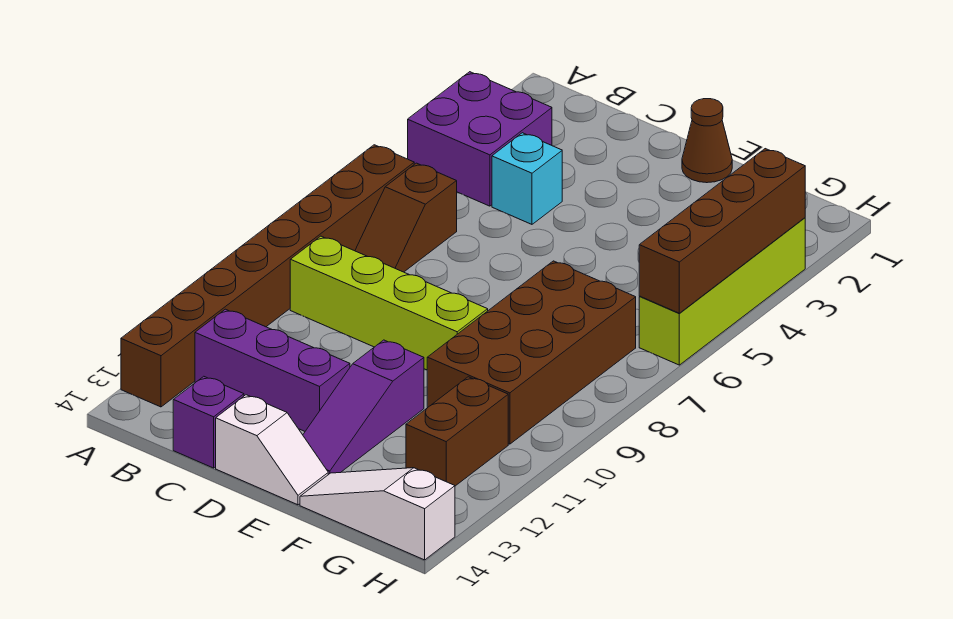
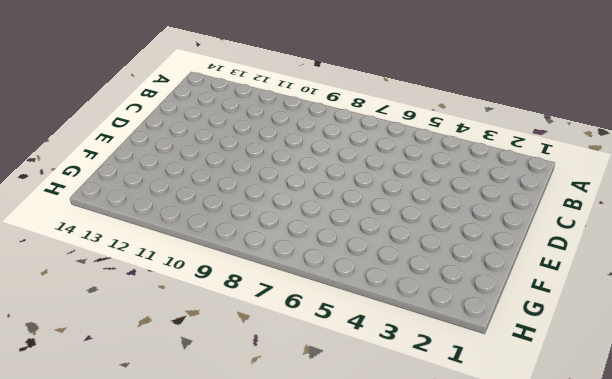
none -> purple brick A3:B4 level 1
none -> brown brick A6:A13 level 1
none -> brown slope B6:B7 level 1 top 6

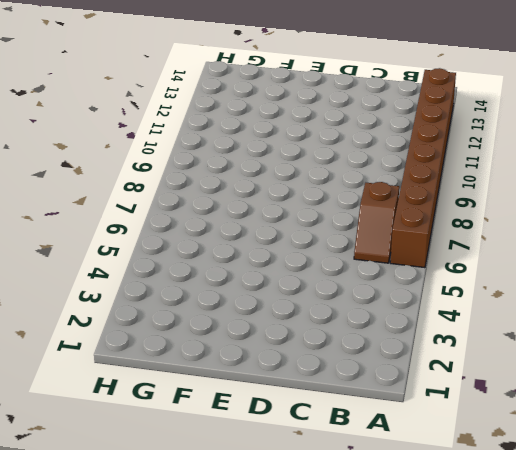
brown slope B6:B7 level 1 top 7 -> brown slope B6:B7 level 1 top 6
none -> purple brick A3:B4 level 1
none -> lime brick B9:E9 level 1
none -> purple brick B12:D12 level 1

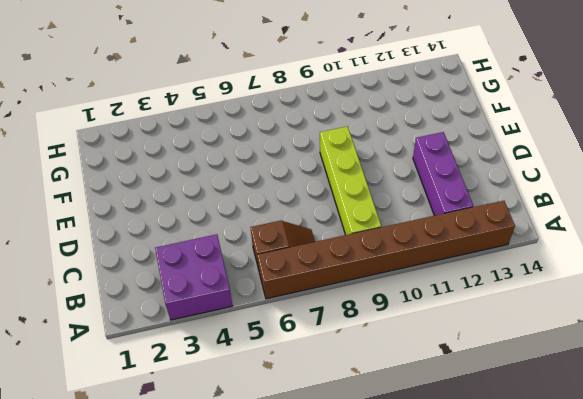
none -> cyan brick C4 level 1
none -> purple brick C14 level 1
none -> white slope D14:E14 level 1 top D

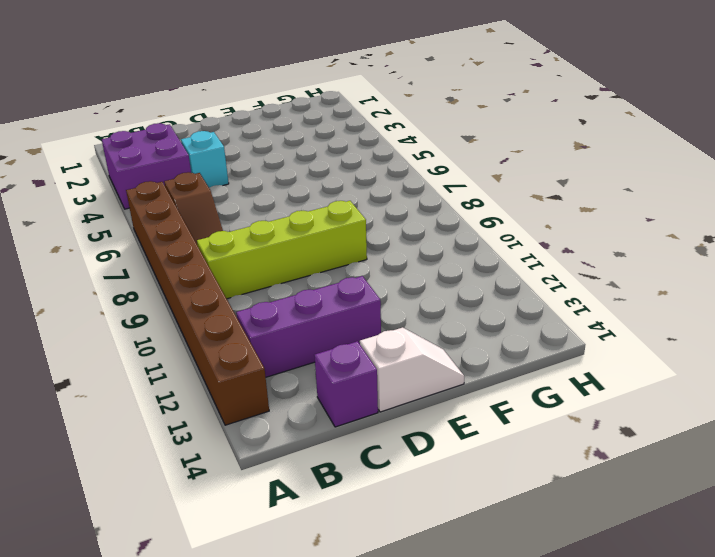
none -> brown cone E1 level 1
none -> purple slope E11:E13 level 1 top 11
none -> brown brick F7:G10 level 1

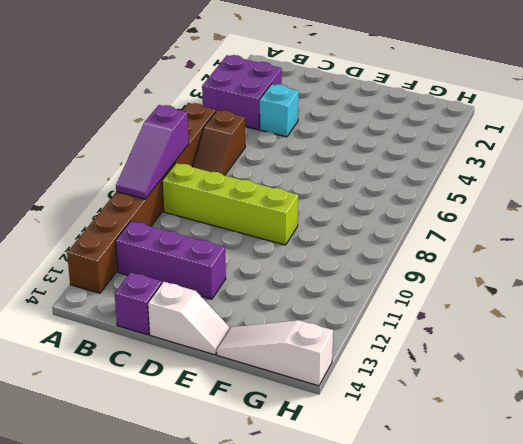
purple slope A8:A10 level 2 top 8 -> purple slope E11:E13 level 1 top 11
none -> brown cone E1 level 1
none -> brown brick F7:G10 level 1
none -> brown brick G11:G12 level 1

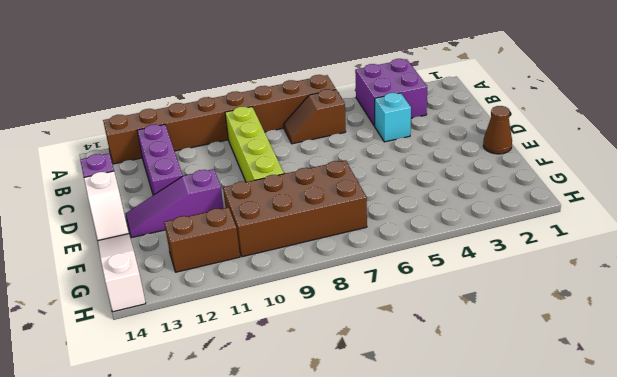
none -> lime brick H3:H6 level 1
none -> brown brick H3:H6 level 2

